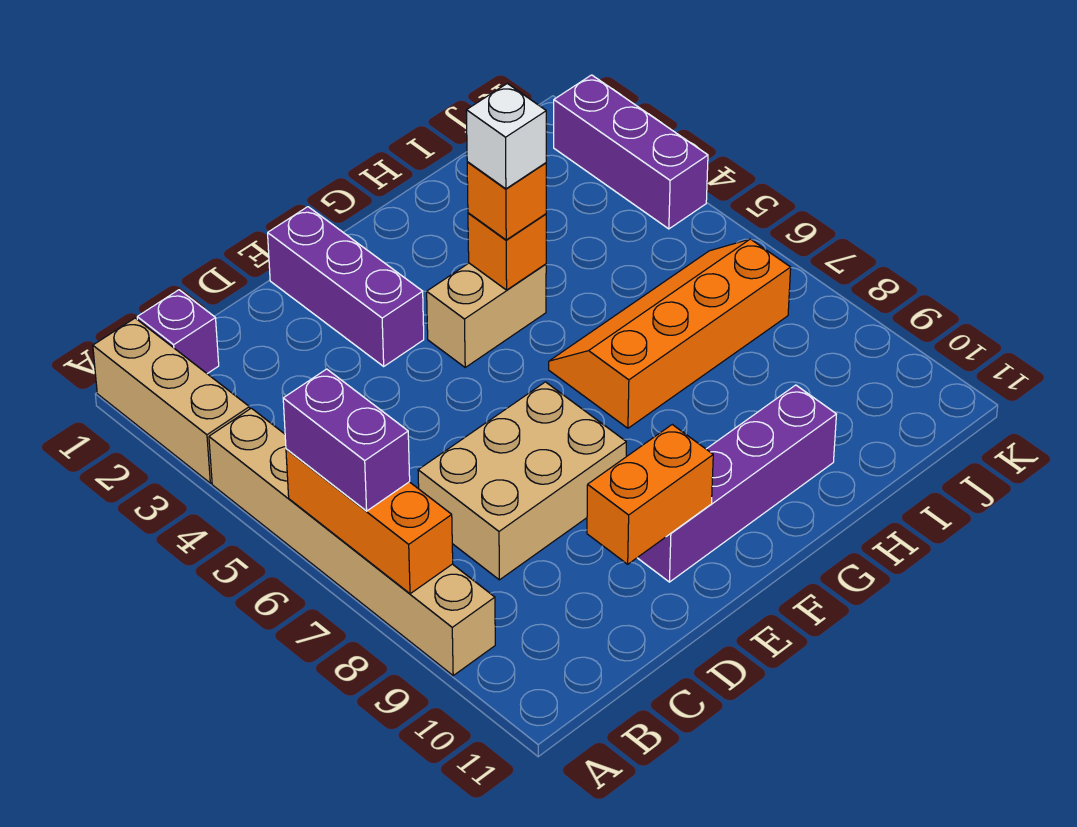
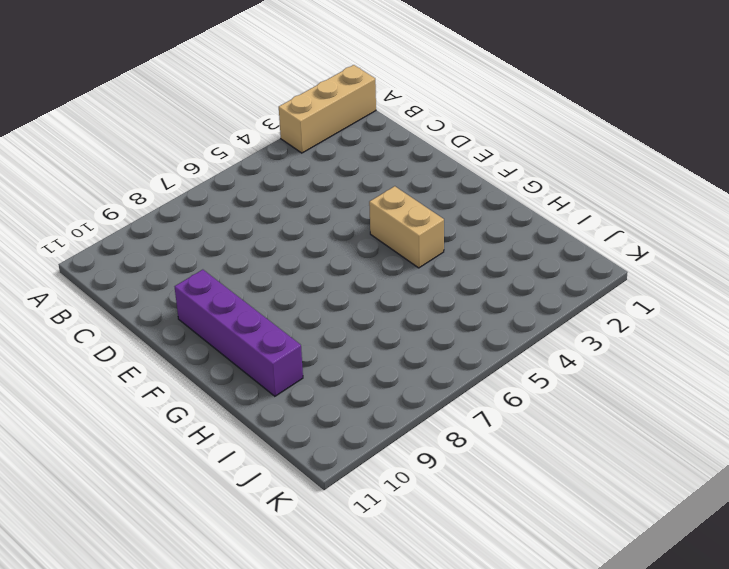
none -> tan brick A4:A9 level 1
none -> purple brick B1 level 1
none -> tan brick C7:E8 level 1

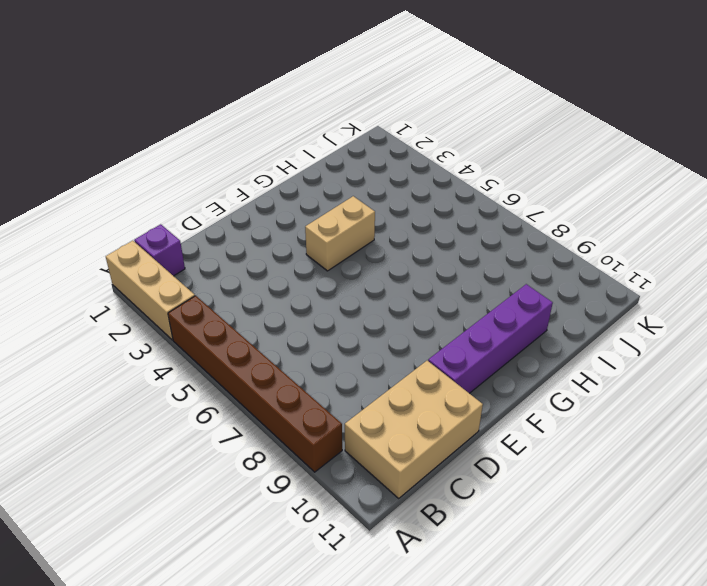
brown brick A4:A9 level 1 -> tan brick A4:A9 level 1
tan brick B10:D11 level 1 -> tan brick C7:E8 level 1
none -> purple brick E1:E3 level 1
none -> orange slope G6:J7 level 1 top 7
none -> purple brick K2:K4 level 1

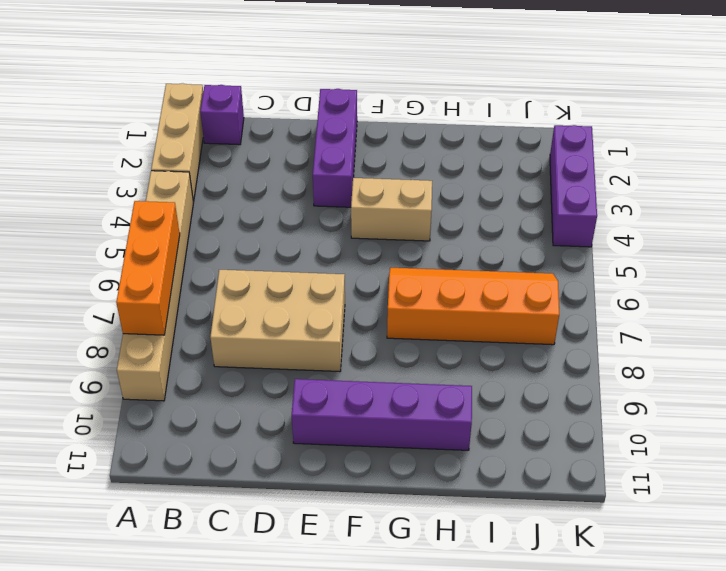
none -> orange brick D10:E10 level 2
none -> orange brick G4 level 2
none -> purple brick A6:A7 level 3

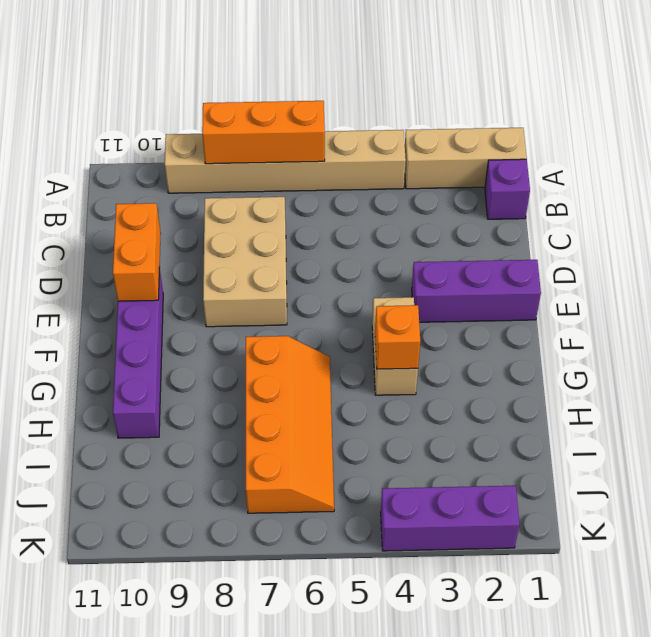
none -> purple brick A6:A7 level 3
none -> orange brick G4 level 3
none -> white brick G4 level 4

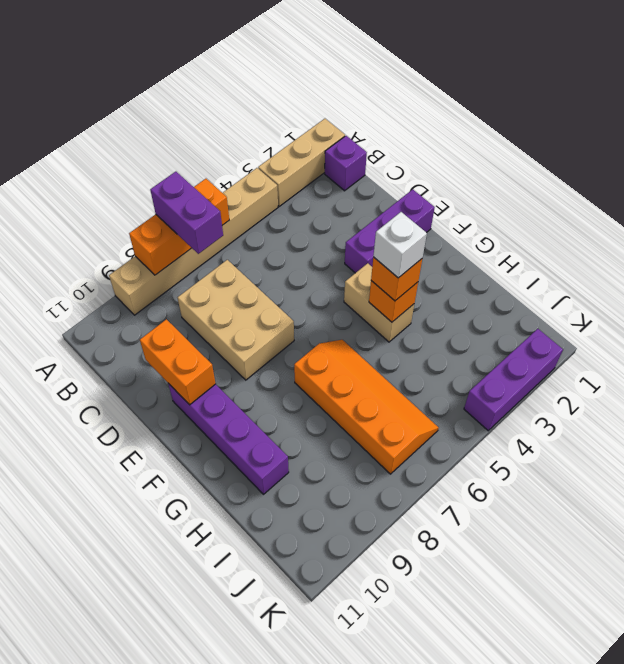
purple brick A7:B7 level 3 -> purple brick A6:A7 level 3

